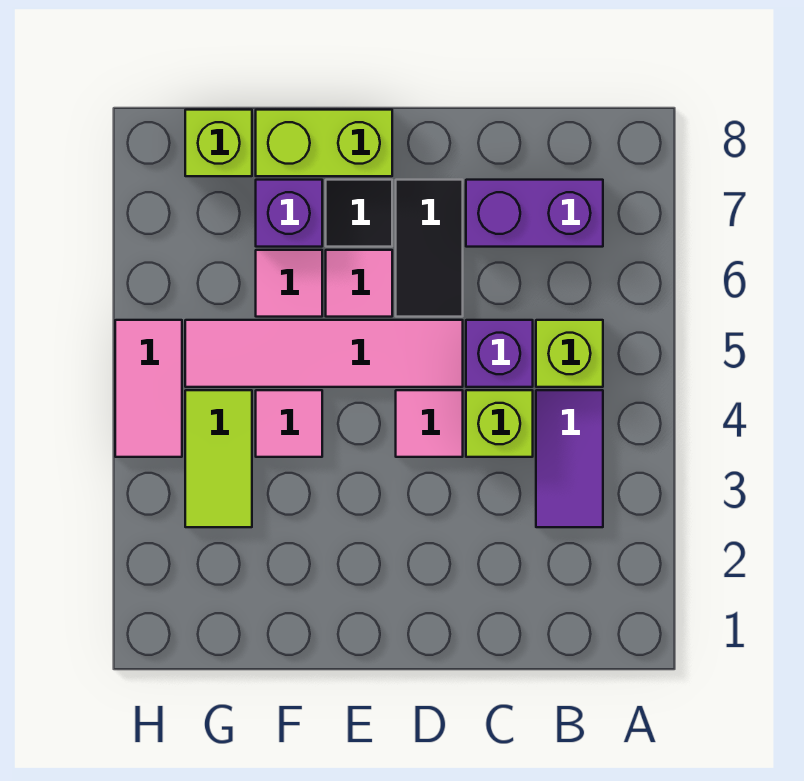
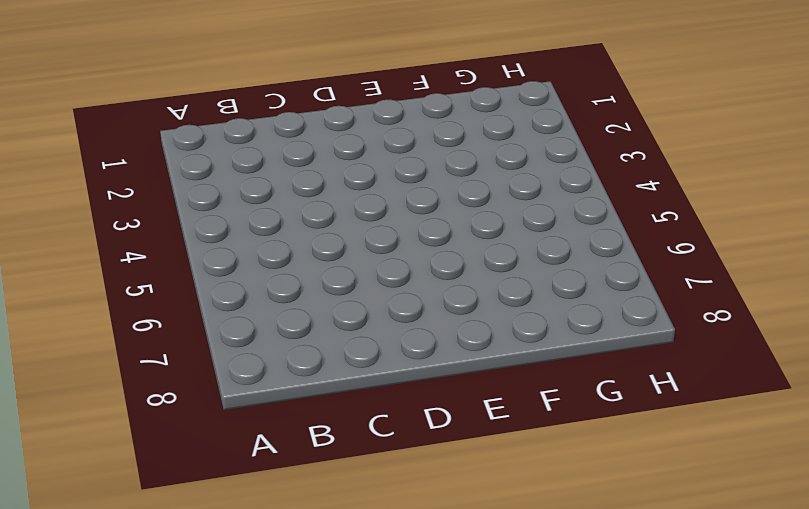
none -> purple tile B3:B4 level 1
none -> lime brick B5 level 1
none -> purple brick B7:C7 level 1

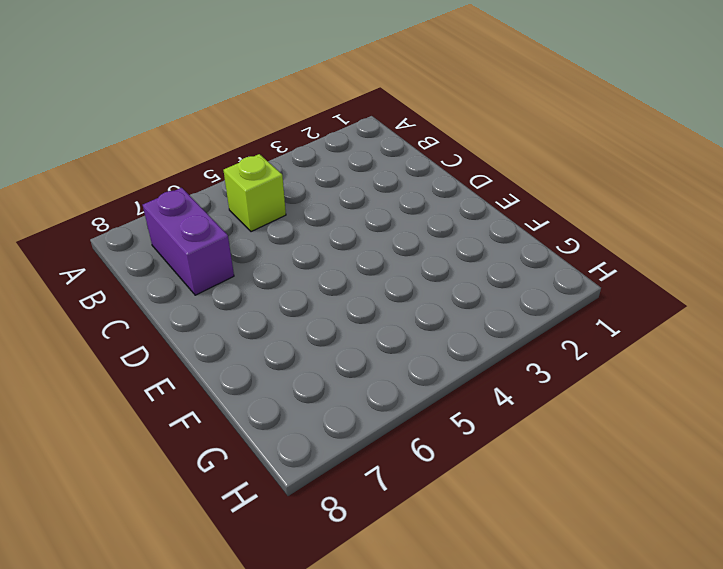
none -> purple tile B3:B4 level 1
none -> lime brick C4 level 1
none -> purple brick C5 level 1

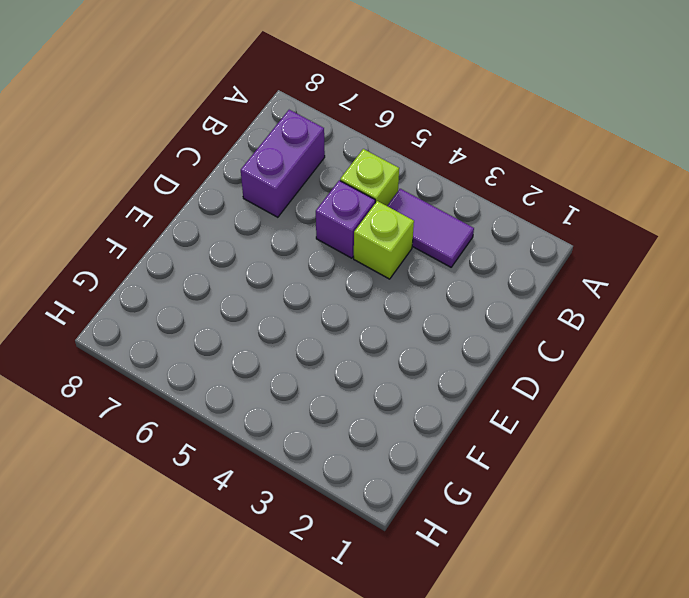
none -> pink tile D4 level 1
none -> pink tile D5:G5 level 1
none -> black tile D6:D7 level 1

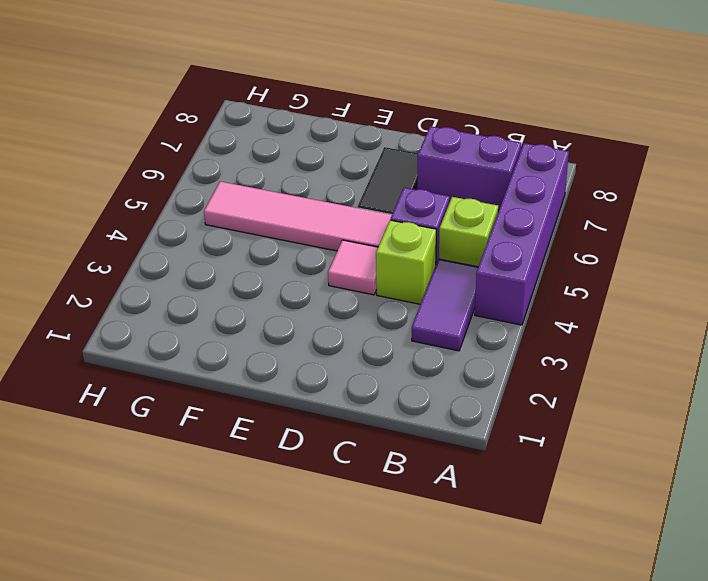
purple brick A4:A7 level 1 -> none
none -> pink tile E6 level 1
none -> black tile E7 level 1
none -> lime brick E8:F8 level 1

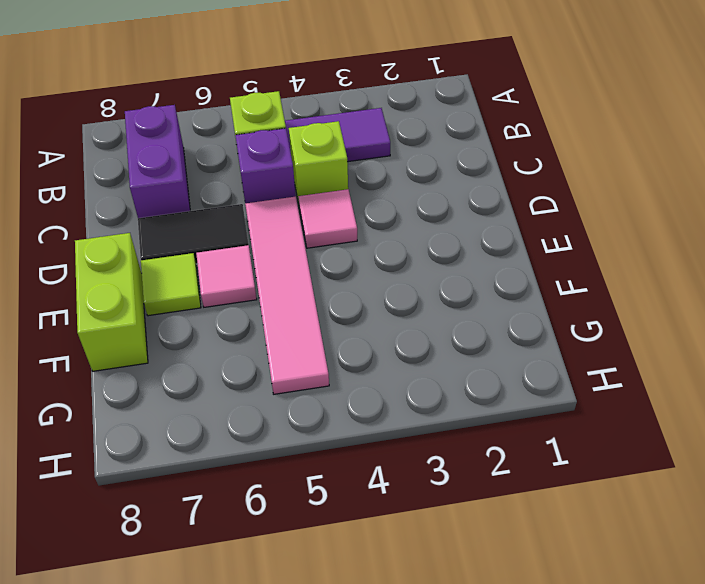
lime tile E7 level 1 -> black tile E7 level 1
none -> pink tile F4 level 1
none -> pink tile F6 level 1
none -> purple brick F7 level 1

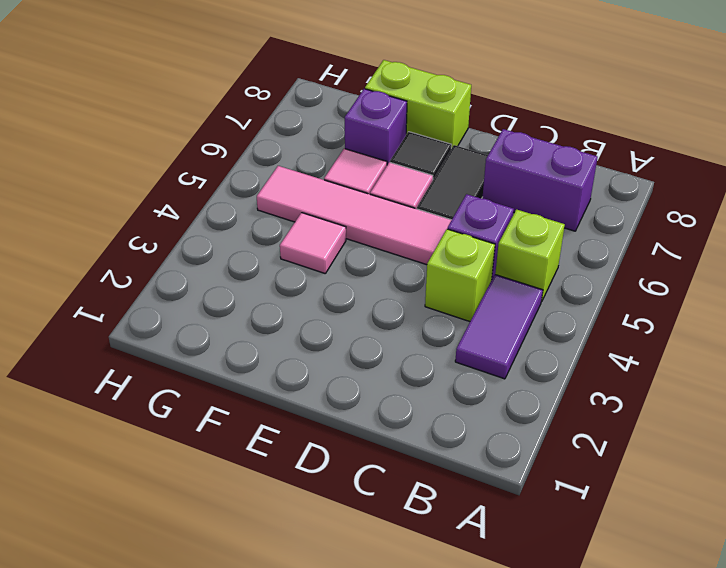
none -> pink tile D4 level 1
none -> lime tile G3:G4 level 1
none -> lime brick G8 level 1

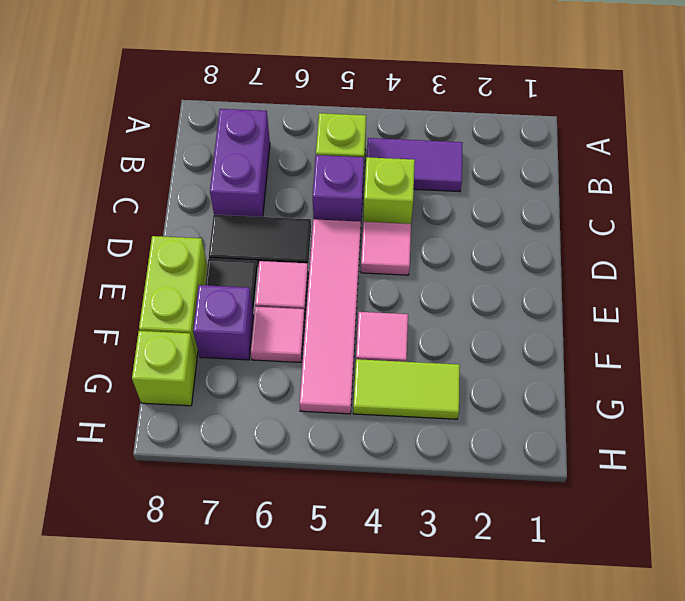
none -> pink tile H4:H5 level 1

